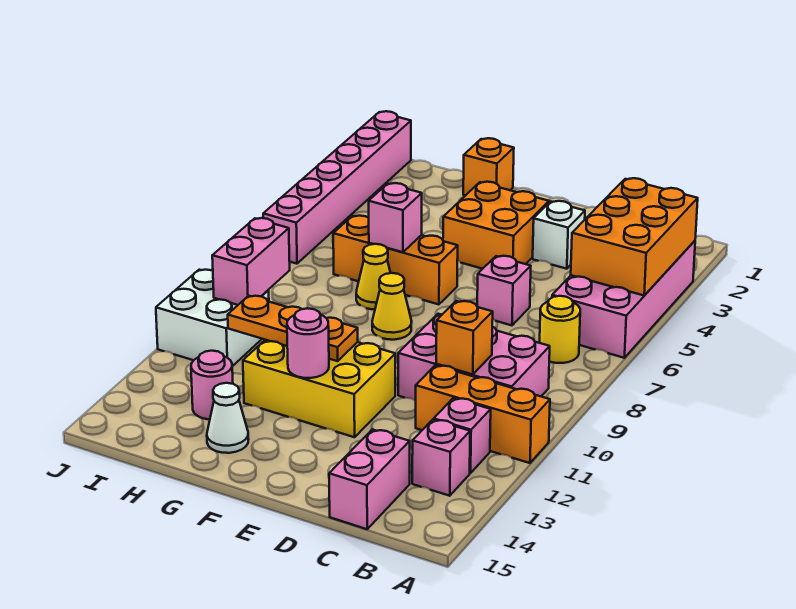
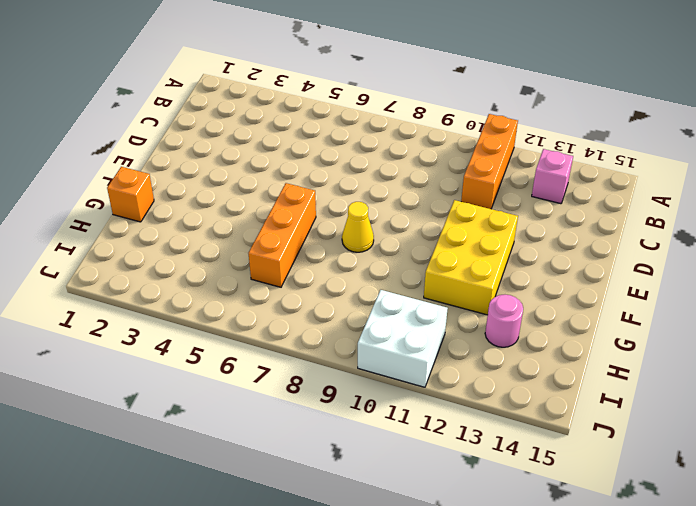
none -> pink brick A3:B6 level 1
none -> yellow round brick B7 level 1
none -> pink brick B9:D10 level 1

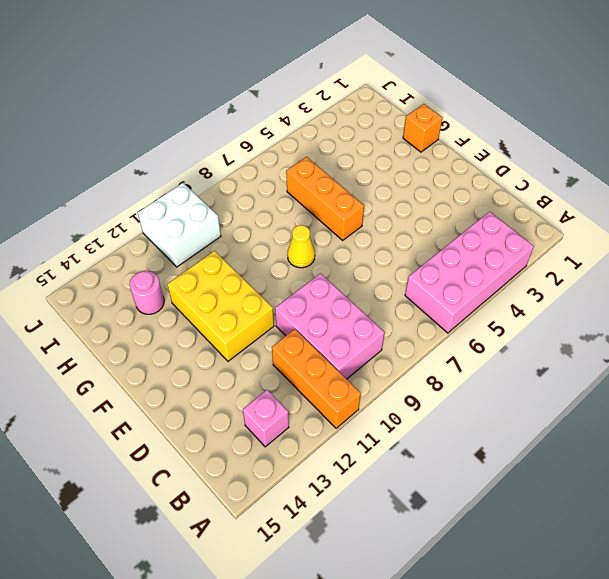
none -> yellow round brick B7 level 1
none -> pink brick B12 level 1
none -> pink brick C14:C15 level 1

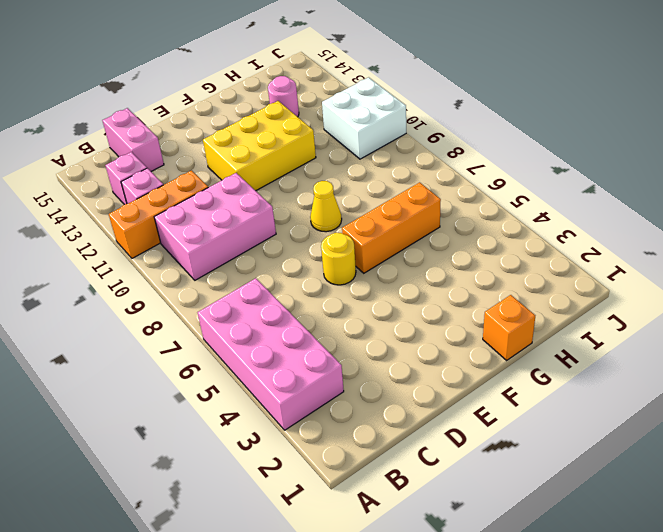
yellow round brick E6 level 1 -> yellow round brick B7 level 1
none -> white brick D3 level 1
none -> pink brick D6 level 1
none -> orange brick E3:F4 level 1

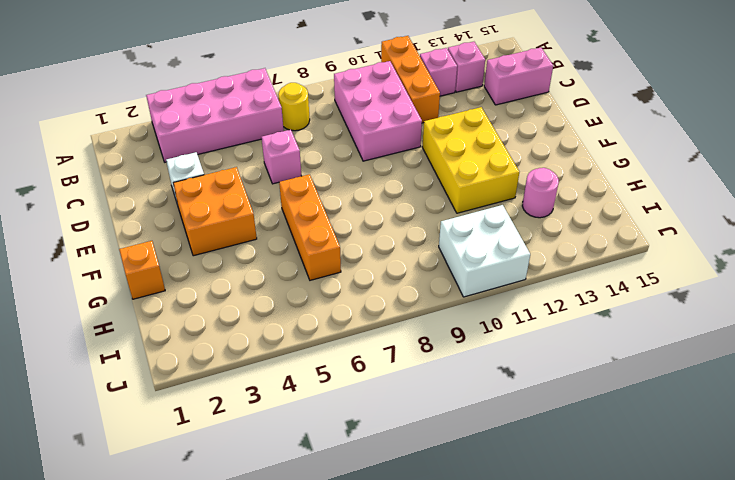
none -> yellow cone F8 level 1
none -> yellow cone G7 level 1
none -> white cone G14 level 1

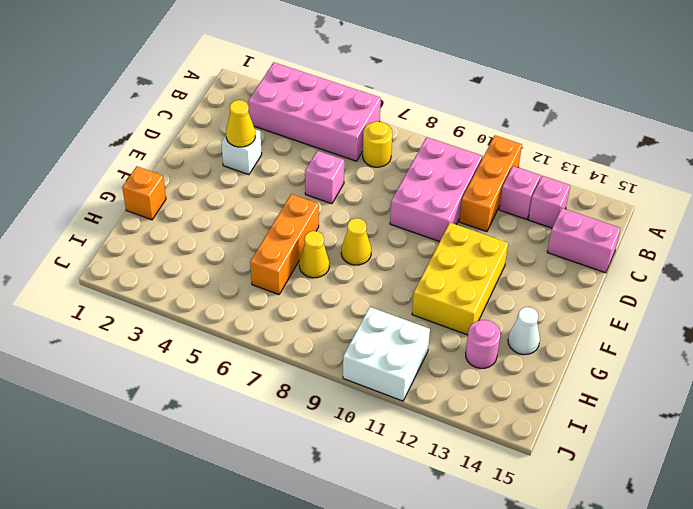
yellow cone D3 level 2 -> none
none -> orange brick E3:F4 level 1
none -> pink brick J1:J6 level 1
none -> orange brick A3:B5 level 2

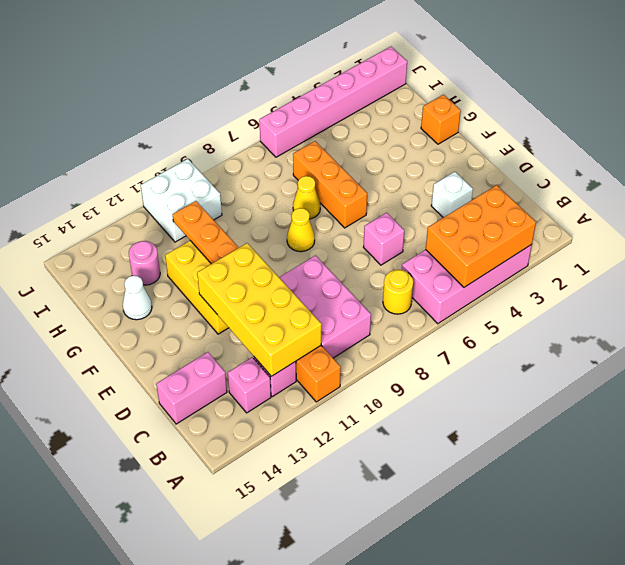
yellow brick B11:E12 level 2 -> none
none -> orange brick E3:F4 level 1
none -> orange brick C10 level 2
none -> pink round brick F12 level 2

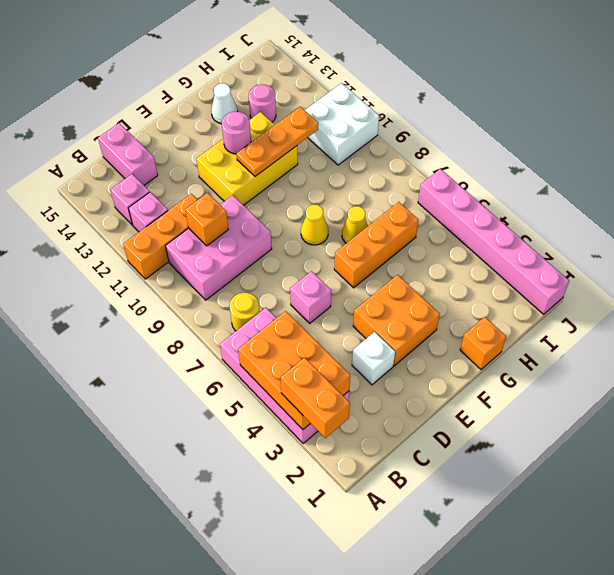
orange brick A2:A3 level 3 -> none
none -> pink brick G6 level 2
none -> pink brick I9:I10 level 2

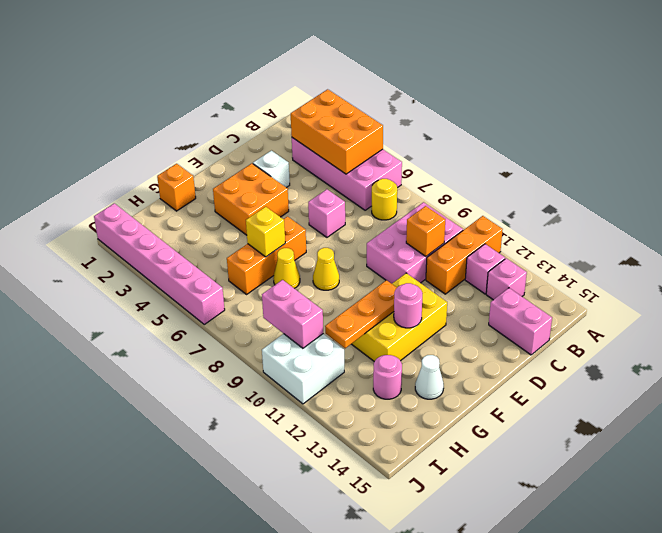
yellow brick G6 level 2 -> pink brick G6 level 2

